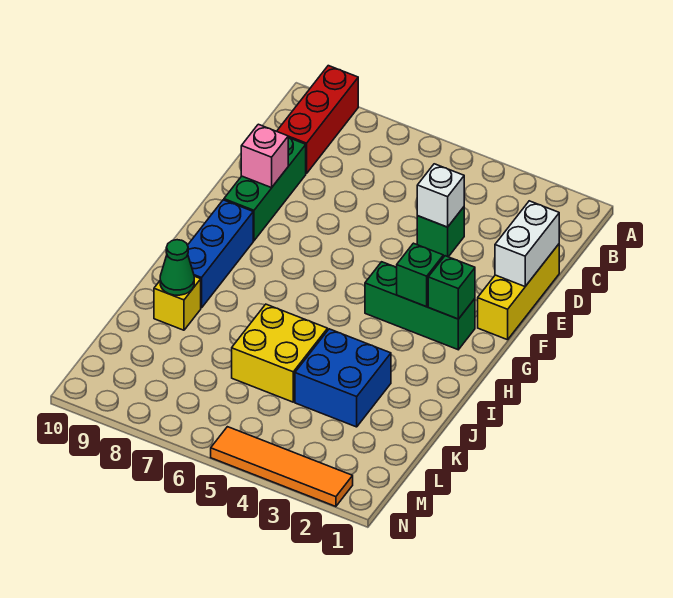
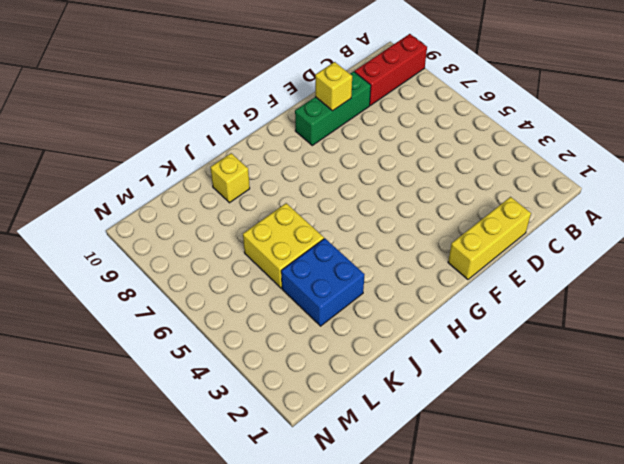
yellow brick E9 level 2 -> pink brick E9 level 2
none -> green brick D4 level 1
none -> green brick G2:G4 level 1
none -> blue brick G9:I9 level 1

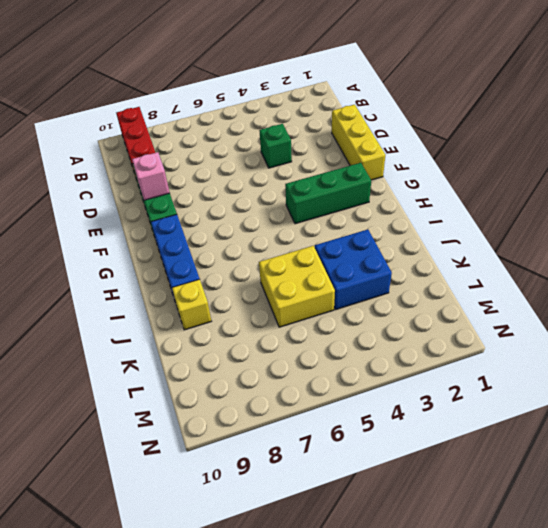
none -> orange tile N2:N5 level 1
none -> white brick D1:E1 level 2
none -> white brick D4 level 2

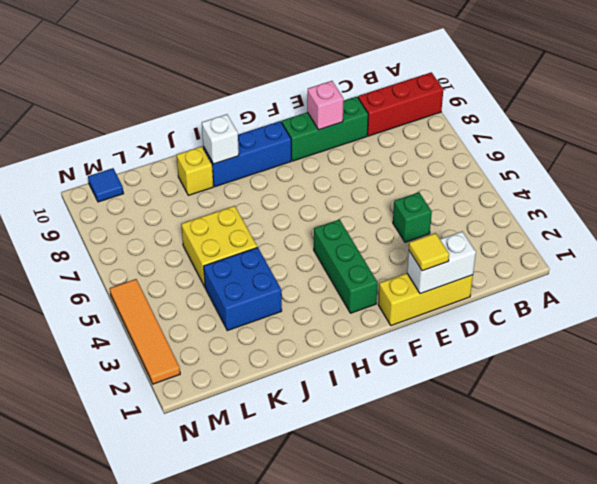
yellow tile E1 level 3 -> none
white brick I9 level 2 -> white brick D4 level 2
blue tile M10 level 1 -> none
none -> green brick G2 level 2
none -> green brick G3 level 2
none -> green cone J9 level 2

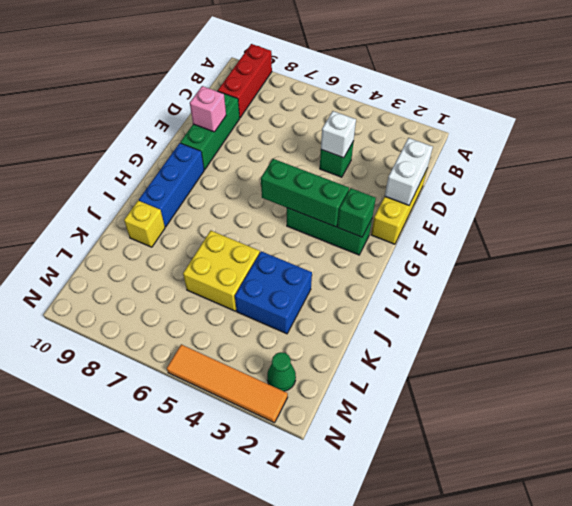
green brick G3:G5 level 2 -> green brick G3 level 2
green cone M2 level 1 -> green cone J9 level 2

